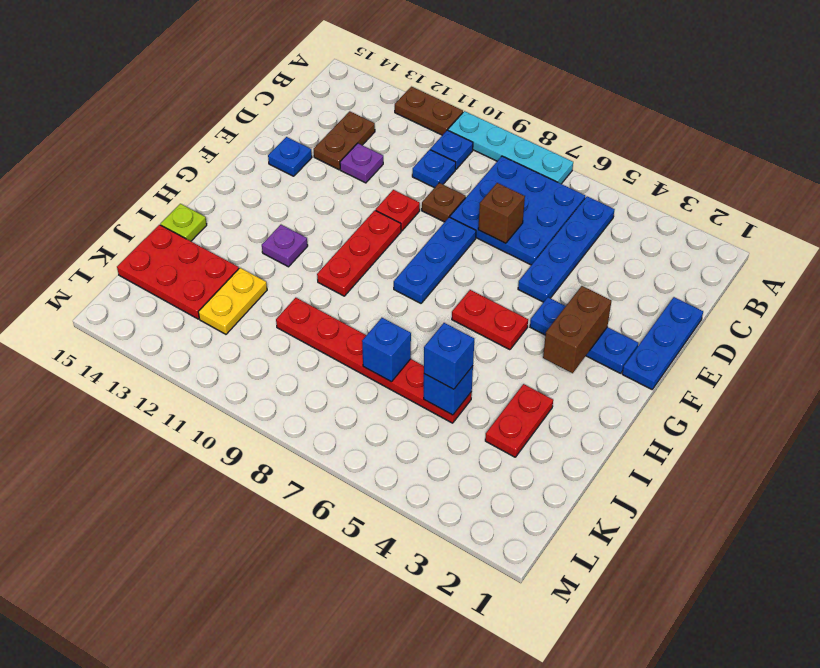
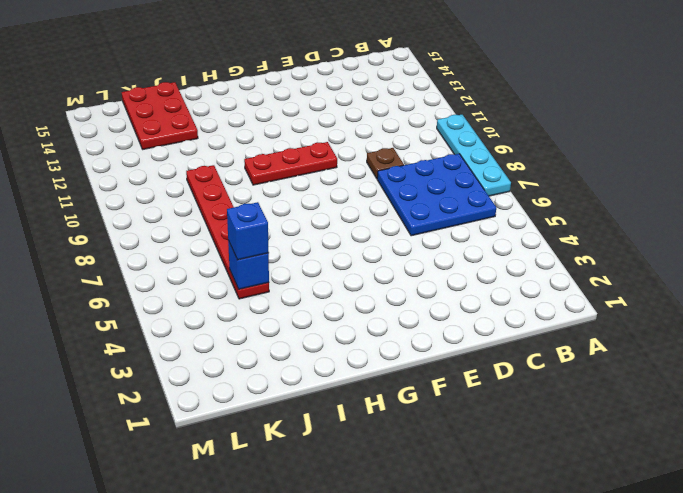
none -> brown plate A11:A12 level 1
none -> blue plate B5:E5 level 1
none -> blue plate B10 level 1

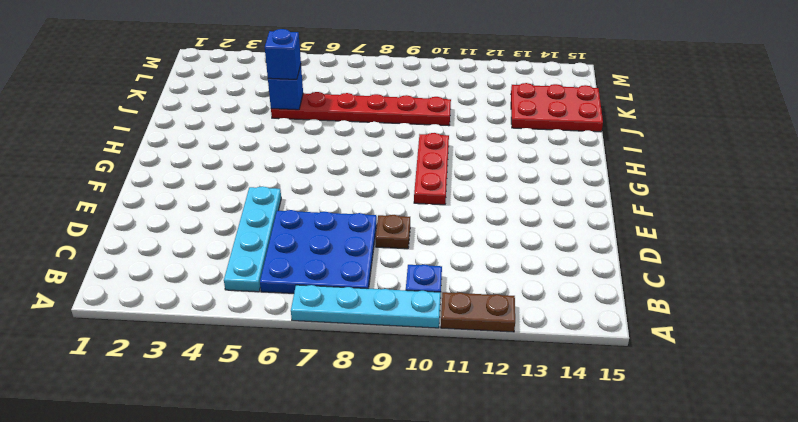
cyan plate B5:E5 level 1 -> blue plate B5:E5 level 1
none -> blue plate C10 level 1
none -> brown plate C13:D13 level 1
none -> blue plate D1:F1 level 1

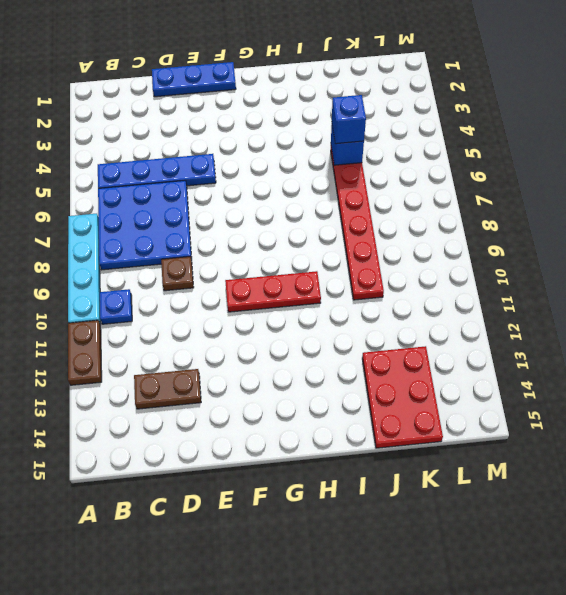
none -> blue plate C10 level 1
none -> purple plate D12 level 1
none -> blue plate E8:G8 level 1

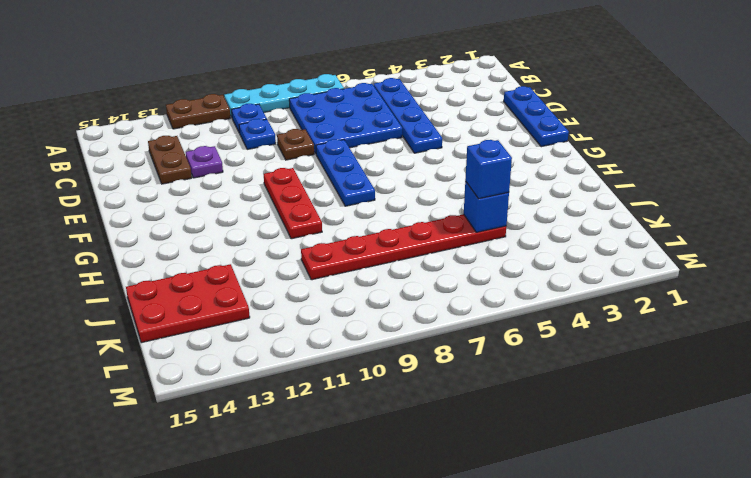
none -> red plate E10 level 1
none -> blue plate E14 level 1
none -> blue plate F2:F4 level 1

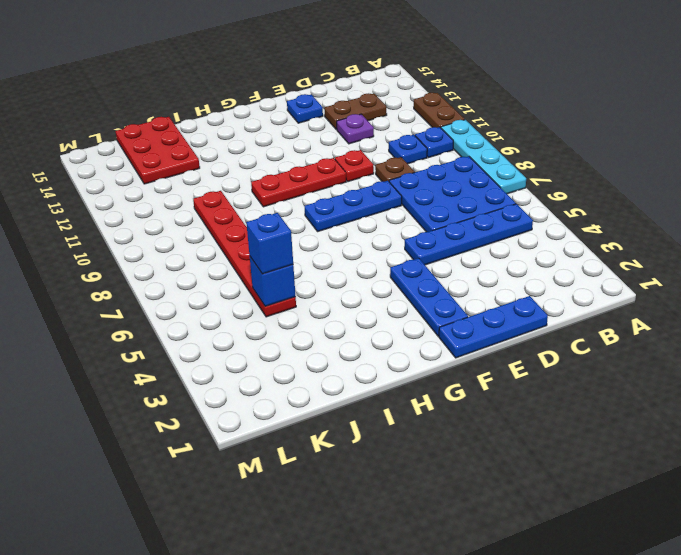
none -> red plate G5:G6 level 1
none -> purple plate H12 level 1
none -> red plate I3:J3 level 1

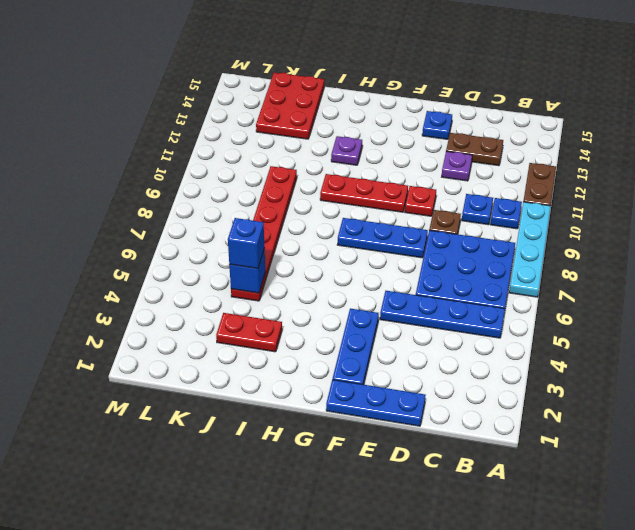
none -> red plate G5:G6 level 1
none -> lime plate I15 level 1
none -> yellow plate J12:K12 level 1

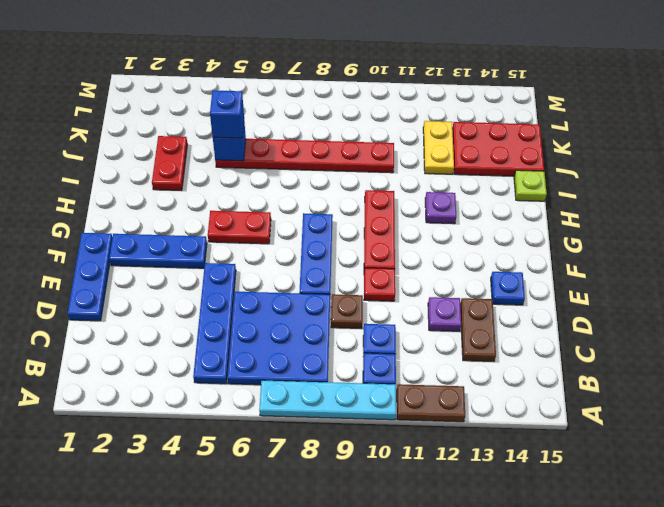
none -> brown brick D7 level 2
none -> brown brick F3:G3 level 2
none -> blue brick J7 level 2

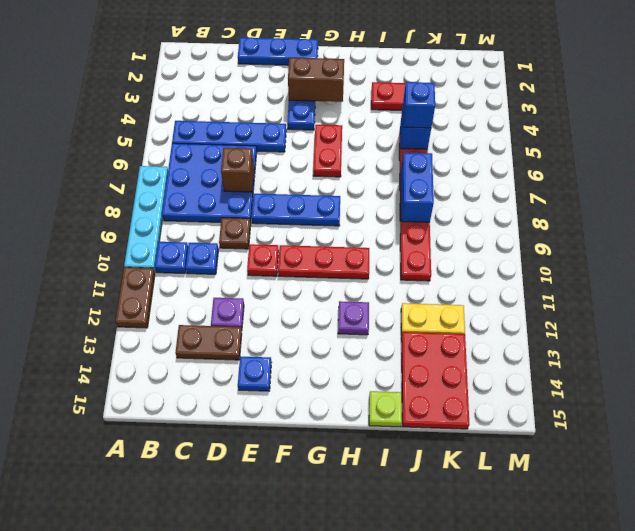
blue brick J7:J8 level 2 -> blue brick J7 level 2

